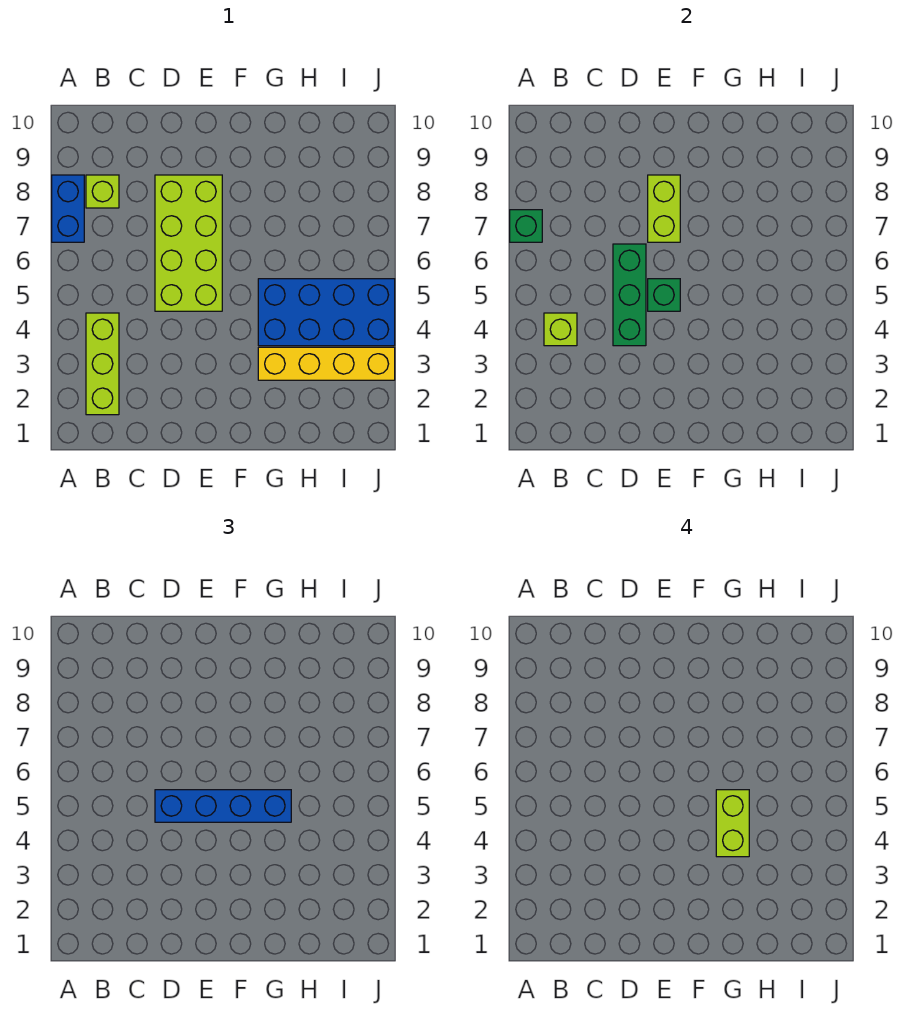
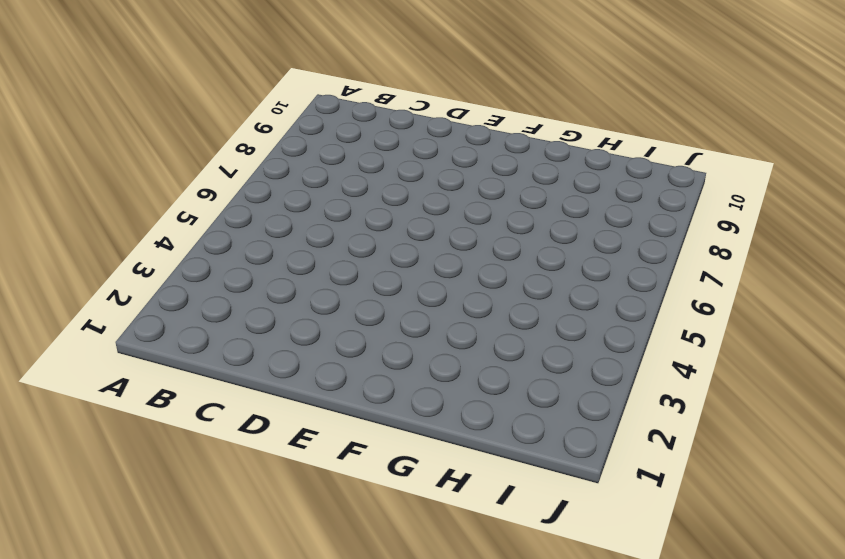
none -> blue brick A7:A8 level 1
none -> lime brick B2:B4 level 1
none -> lime brick B8 level 1

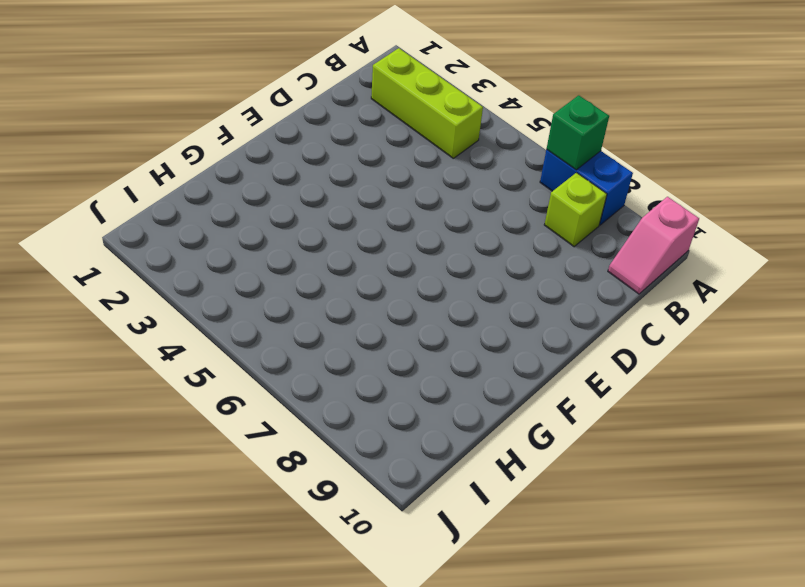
pink slope A10:B10 level 1 top A -> none
none -> lime brick D5:E8 level 1
none -> yellow brick G3:J3 level 1
none -> blue brick G4:J5 level 1

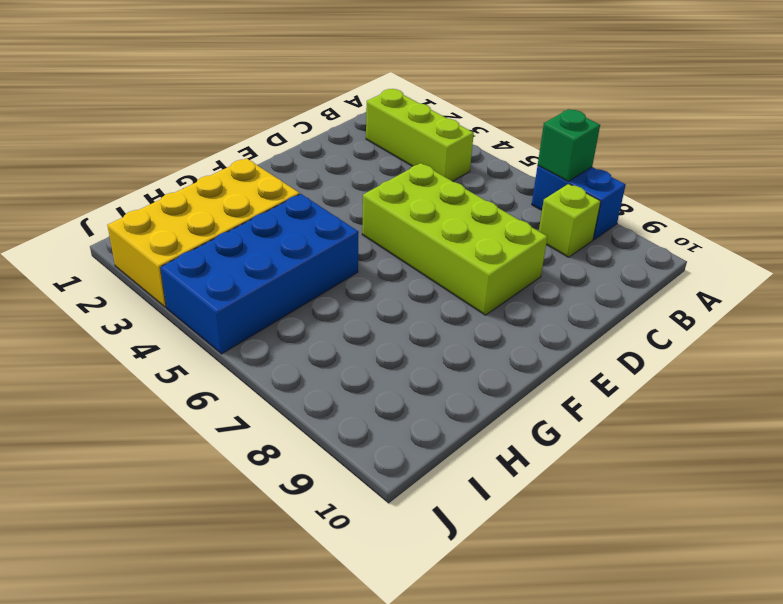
yellow brick G2:J3 level 1 -> yellow brick G3:J3 level 1
none -> lime brick B4 level 2
none -> green brick D4:D6 level 2
none -> green brick E5 level 2

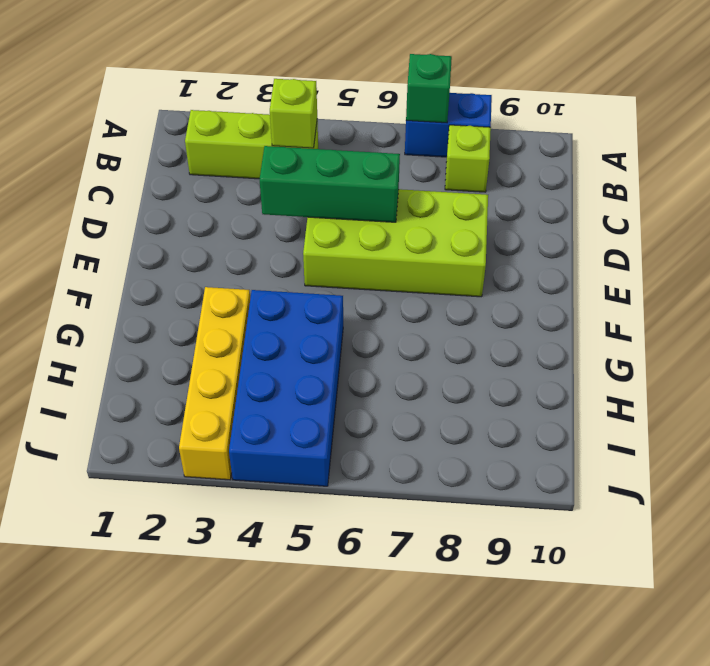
none -> green brick E5 level 2
none -> lime brick E7:E8 level 2
none -> blue brick D5:G5 level 3

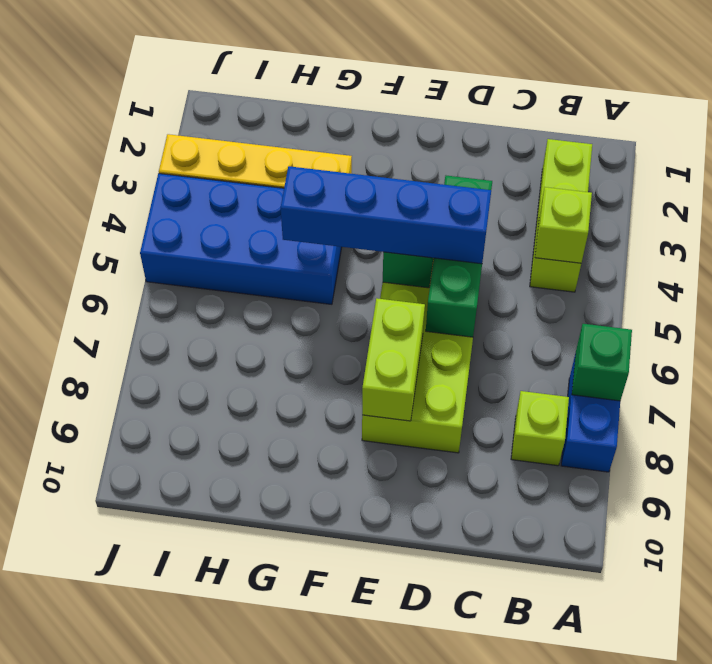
none -> lime brick G4:G5 level 4

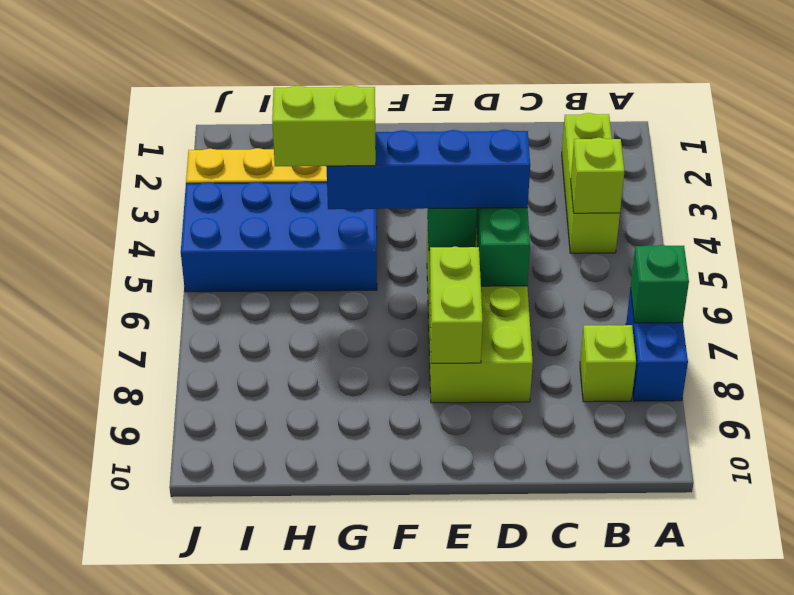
lime brick G5:H5 level 4 -> lime brick G4:G5 level 4

